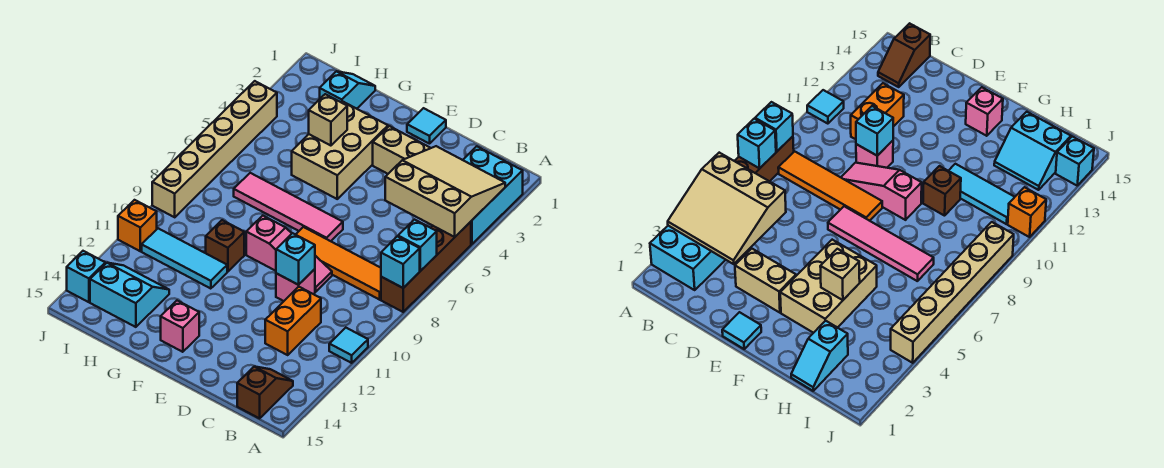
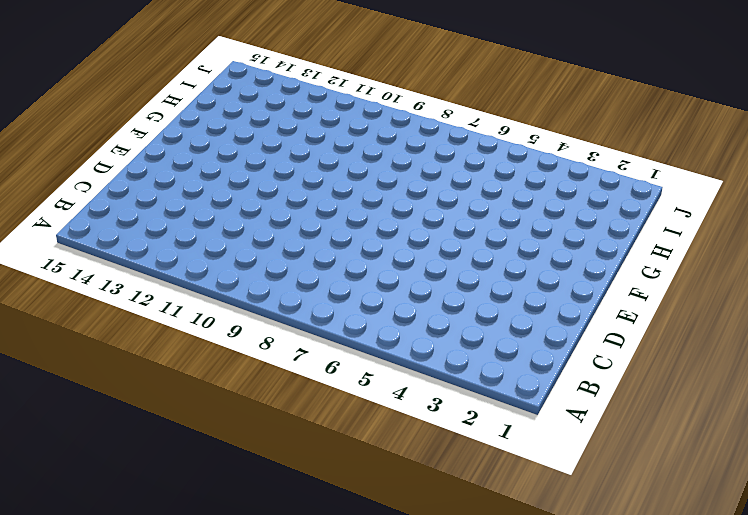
none -> cyan brick A2:B4 level 1
none -> brown brick A5:A8 level 1
none -> cyan tile A11 level 1

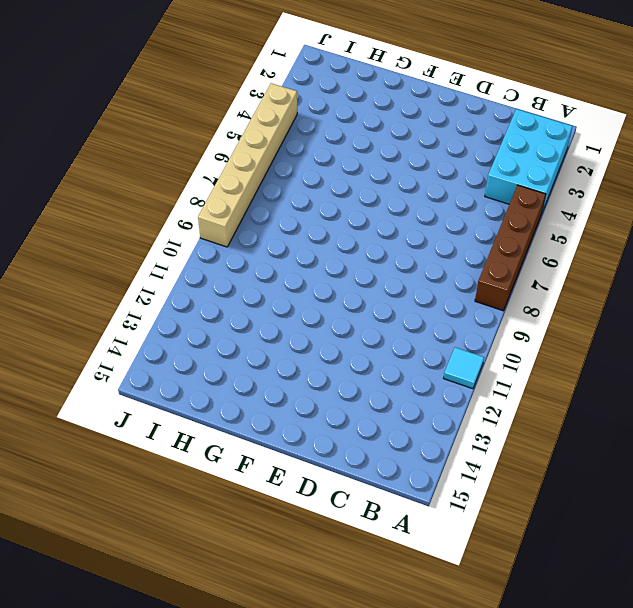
none -> orange tile B8:E8 level 1
none -> brown slope B14:B15 level 1 top 15
none -> orange brick C11:C12 level 1

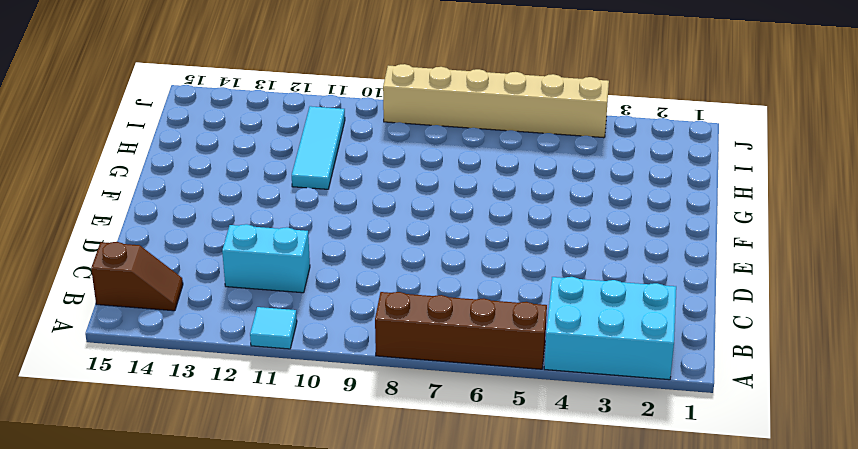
cyan brick C11:C12 level 1 -> orange brick C11:C12 level 1
none -> orange tile B8:E8 level 1
none -> tan brick D3:E3 level 1
none -> pink slope D9:F9 level 1 top F

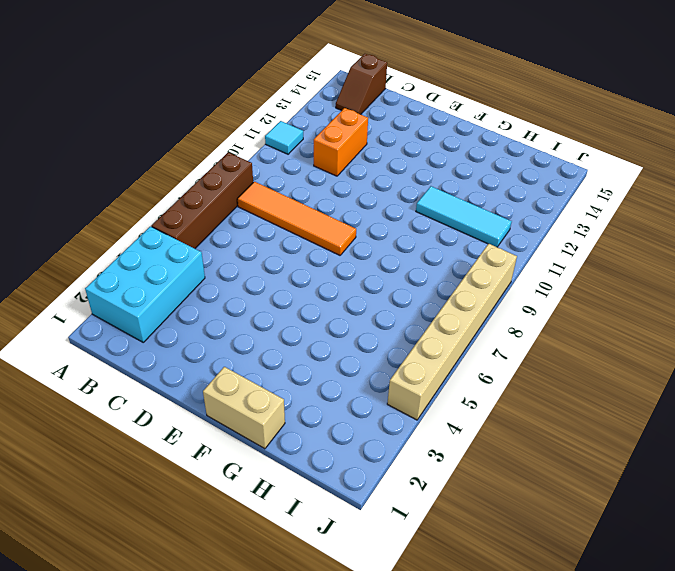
tan brick F1:G1 level 1 -> tan brick D3:E3 level 1
none -> pink slope D9:F9 level 1 top F
none -> pink brick D10 level 1
none -> cyan tile E1 level 1

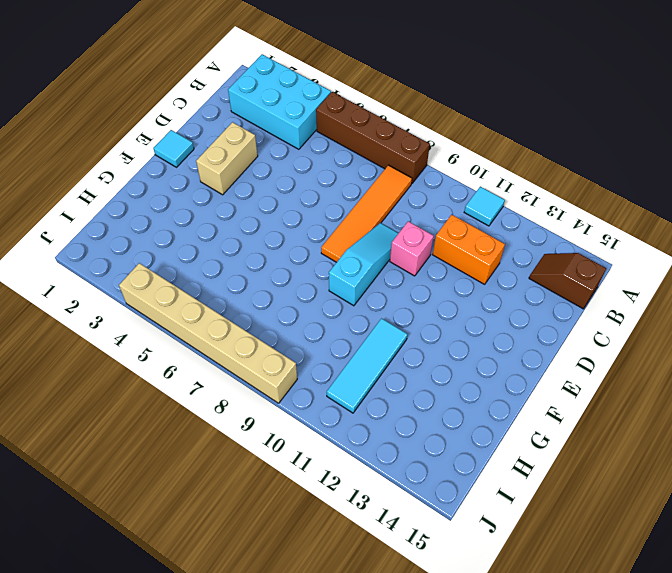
cyan slope D9:F9 level 1 top F -> pink slope D9:F9 level 1 top F
none -> pink tile E7:H7 level 1
none -> tan brick F3:G5 level 1
none -> pink brick F14 level 1

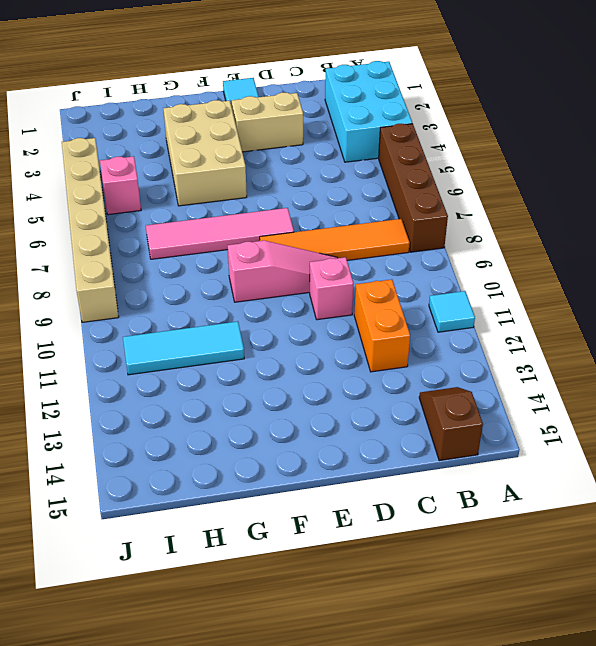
pink brick I5 level 1 -> pink brick F14 level 1
none -> brown brick G10 level 1
none -> cyan slope H1:H2 level 1 top 2
none -> cyan slope H13:I14 level 1 top 14

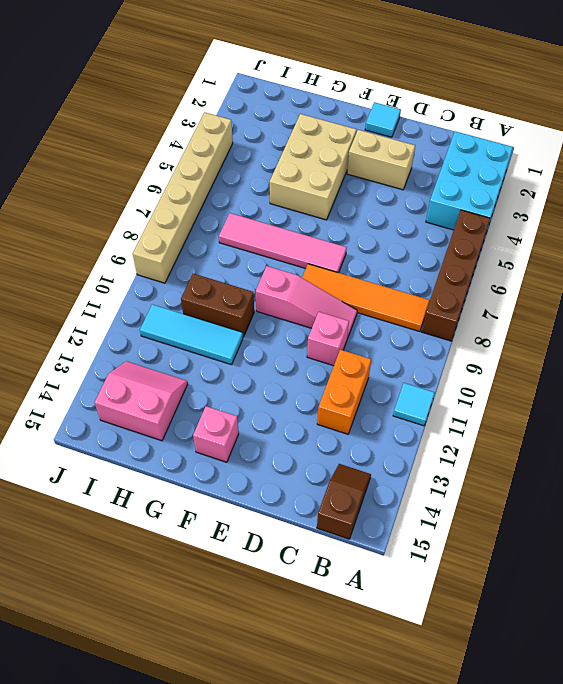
brown brick G10:H10 level 1 -> brown brick G10 level 1
pink slope H13:I14 level 1 top 14 -> cyan slope H13:I14 level 1 top 14
none -> cyan slope H1:H2 level 1 top 2
none -> orange brick J11 level 1
none -> cyan brick J14 level 1

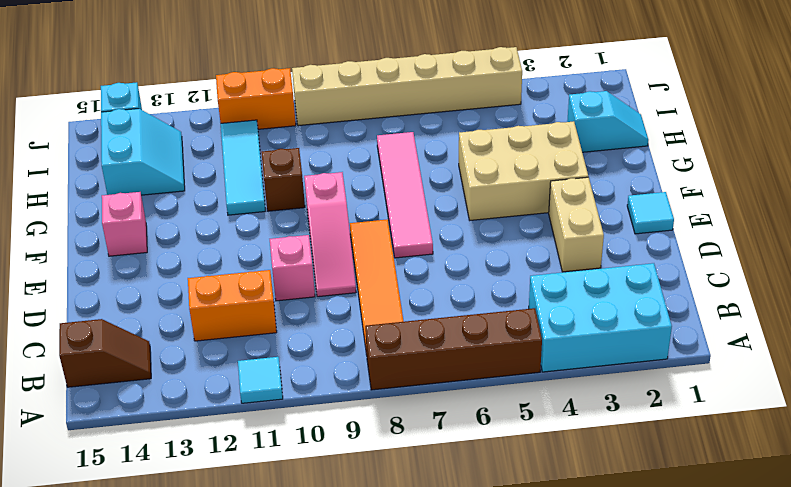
orange brick J10:J11 level 1 -> orange brick J11 level 1
none -> tan slope A3:C5 level 2 top 5
none -> cyan brick A7 level 2
none -> cyan brick A8 level 2

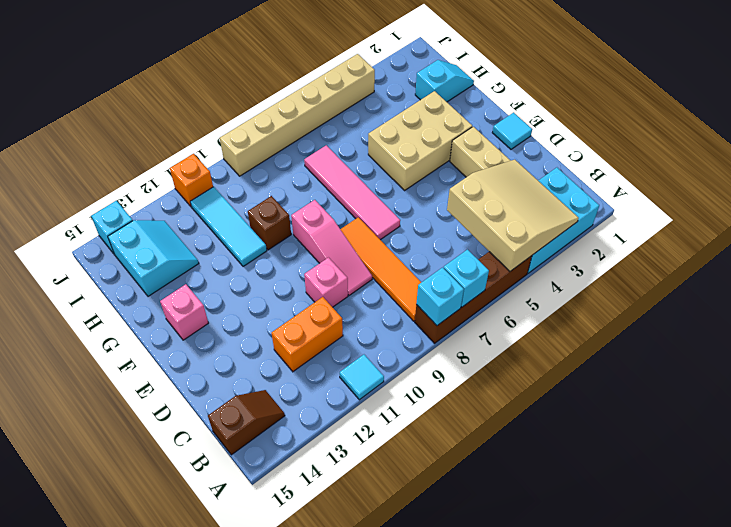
none -> cyan brick D10 level 2
none -> tan brick G4 level 2

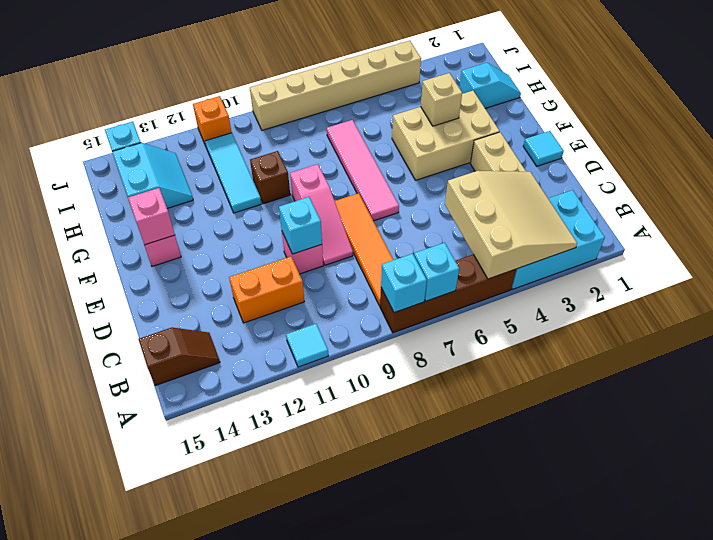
pink brick F14 level 2 -> none

